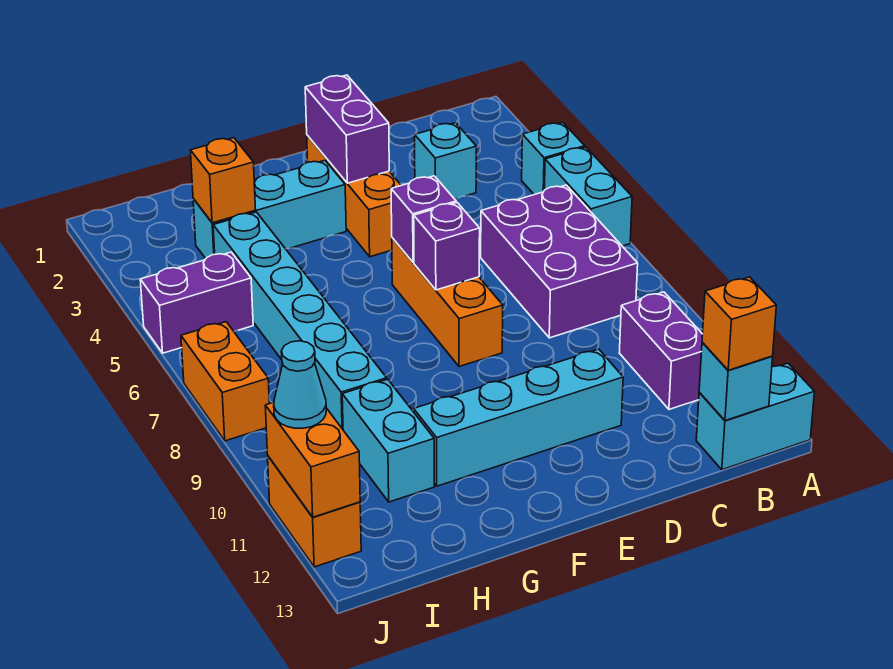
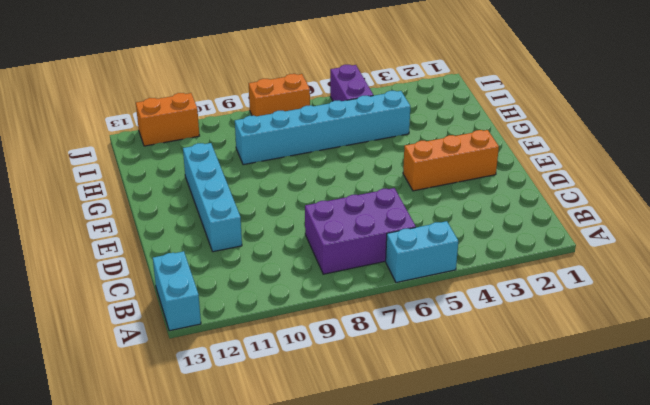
none -> cyan brick A4 level 1
none -> purple brick B10:B11 level 1
none -> cyan brick C3 level 1

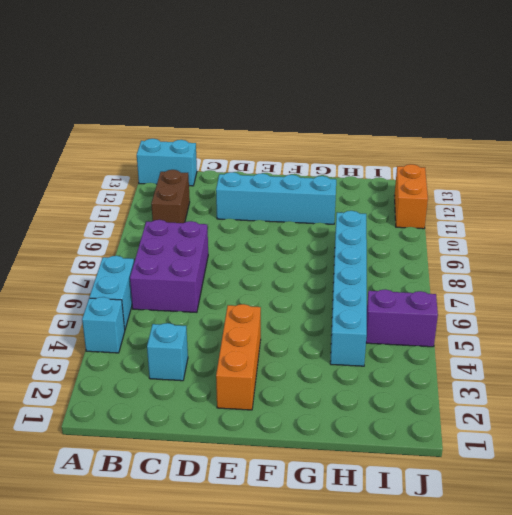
brown brick B10:B11 level 1 -> purple brick B10:B11 level 1
none -> orange brick E6:E8 level 1
none -> cyan brick F3:H3 level 1
none -> cyan brick H10:H11 level 1

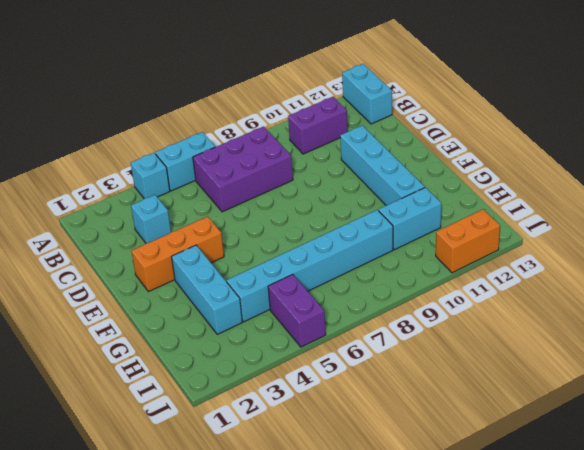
none -> orange brick E6:E8 level 1
none -> orange brick J7:J8 level 1
none -> cyan brick B13 level 2

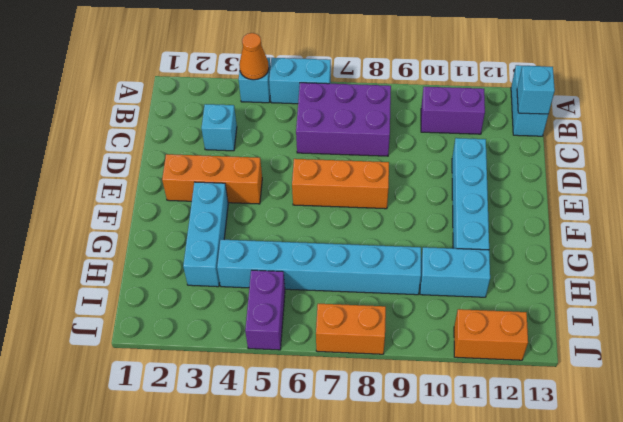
orange cone A4 level 2 -> none
none -> purple brick E2:E3 level 2
none -> purple brick E6 level 2
none -> purple brick E7 level 2

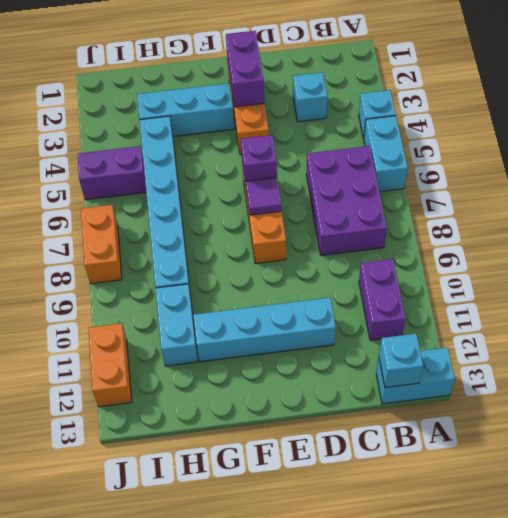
purple tile E7 level 2 -> purple brick E7 level 2
none -> orange brick H3 level 2
none -> orange brick J11:J12 level 2
none -> orange brick B13 level 3

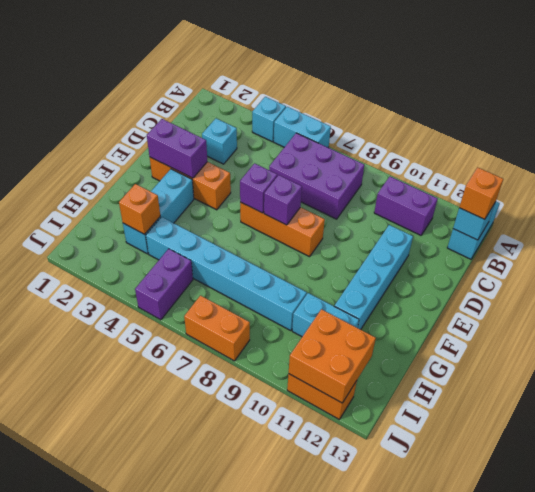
orange brick I11:J12 level 2 -> orange brick J11:J12 level 2
none -> cyan cone J11 level 3

